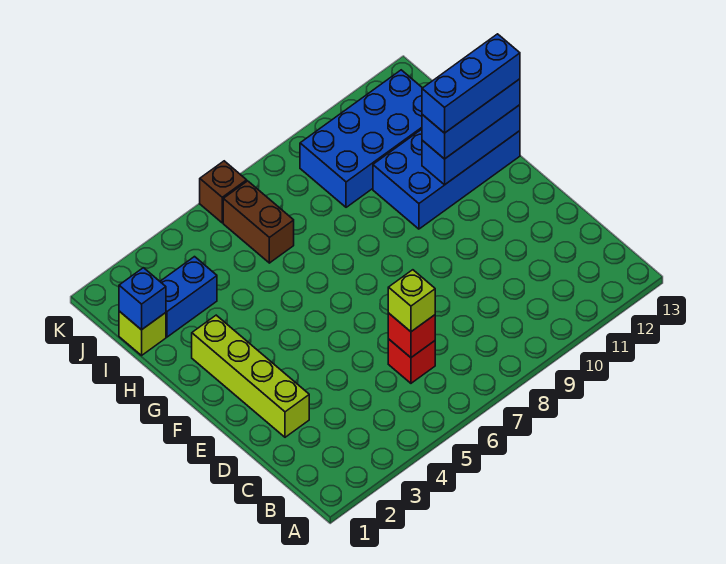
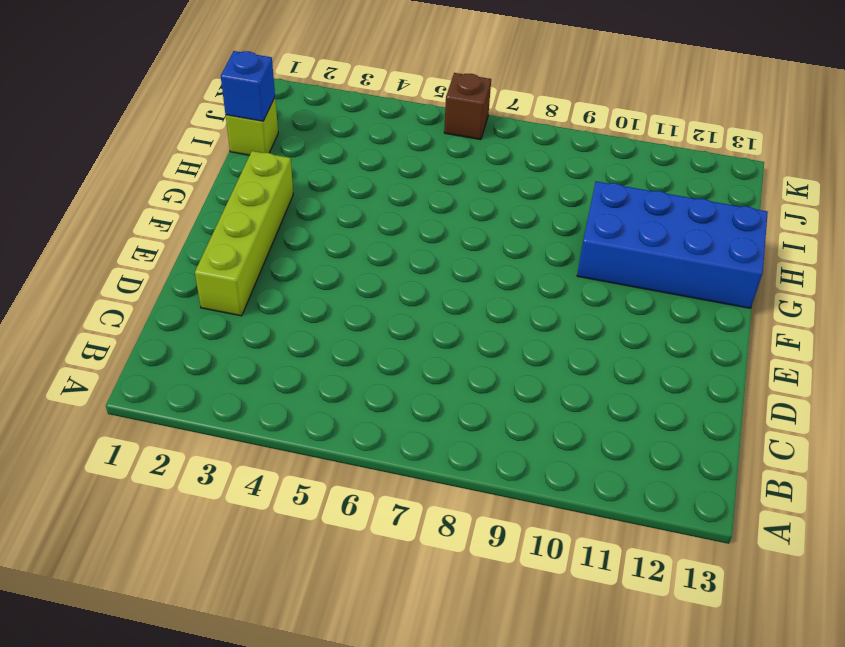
none -> red brick C6 level 1
none -> blue brick I2:I3 level 1
none -> brown brick I6:J6 level 1

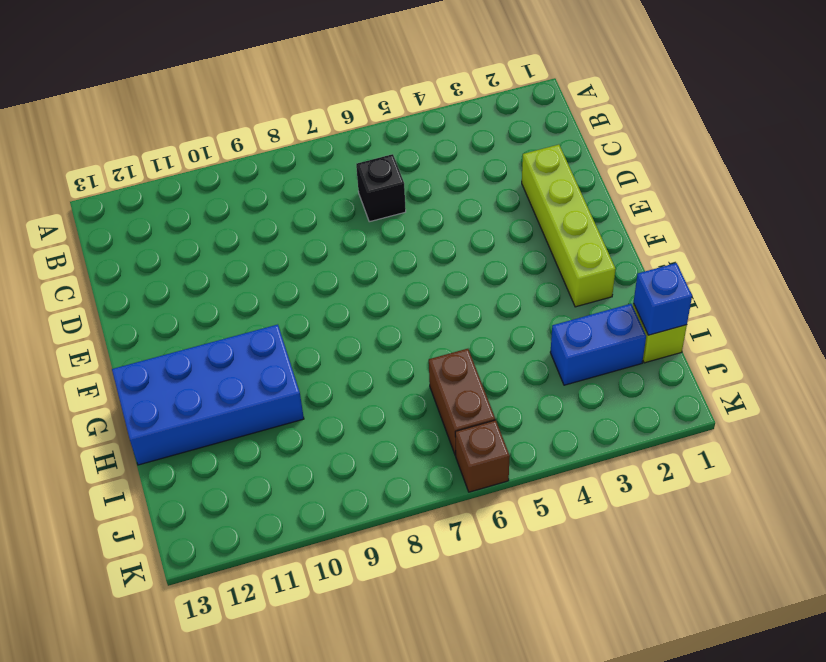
black brick C6 level 1 -> red brick C6 level 1
none -> blue brick I9:J12 level 1
none -> red brick C6 level 2
none -> blue brick G11:G13 level 2

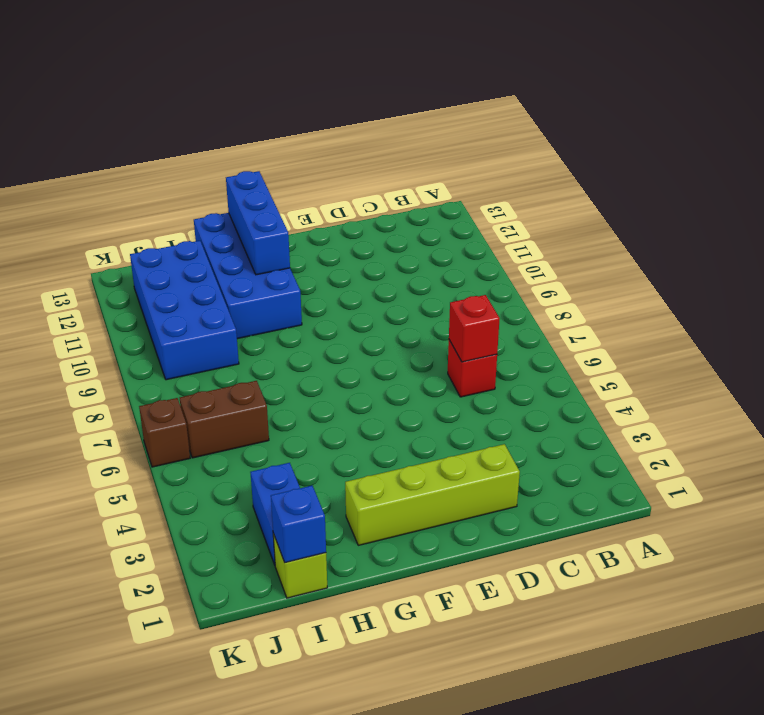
none -> lime brick C6 level 3
none -> blue brick G11:G13 level 3
none -> blue brick G11:G13 level 4

